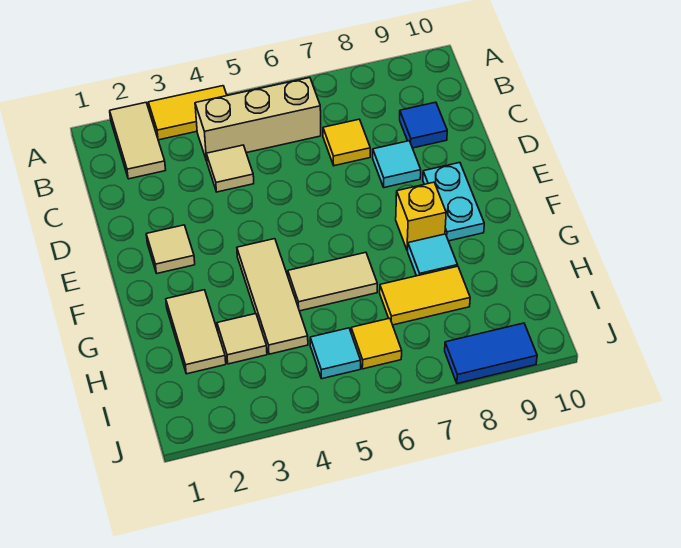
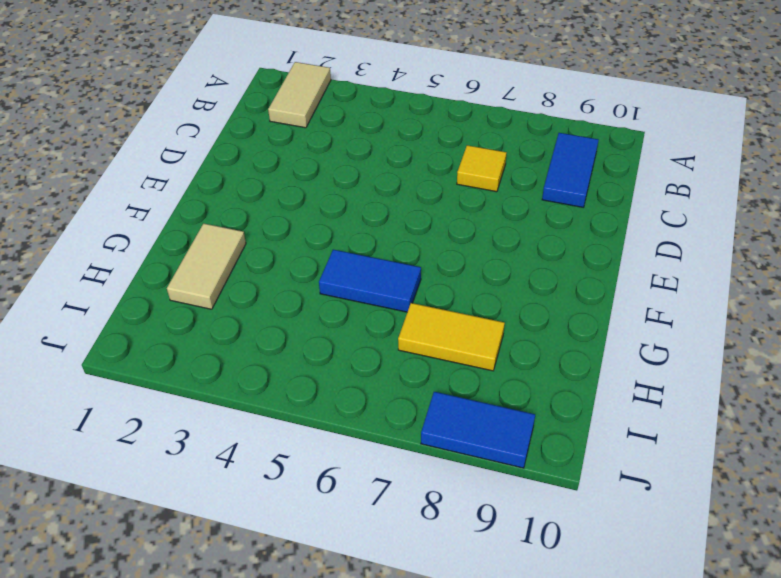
blue tile B9:C9 level 1 -> blue tile C9 level 1
blue tile G5:G6 level 1 -> tan tile G5:G6 level 1
none -> yellow tile A3:A4 level 1
none -> tan brick B4:B6 level 1
none -> tan tile C4 level 1

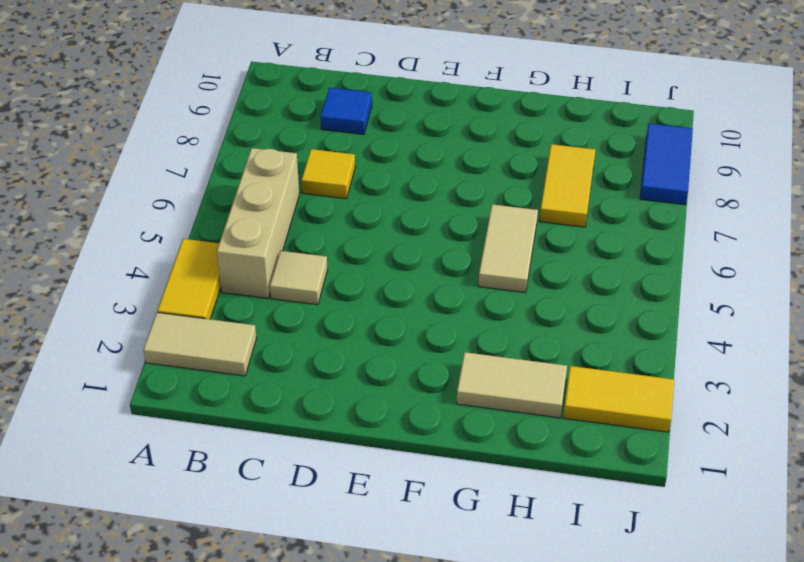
yellow tile I2:J2 level 1 -> none
none -> cyan tile D8 level 1
none -> tan tile E2 level 1
none -> cyan plate E9:F9 level 1

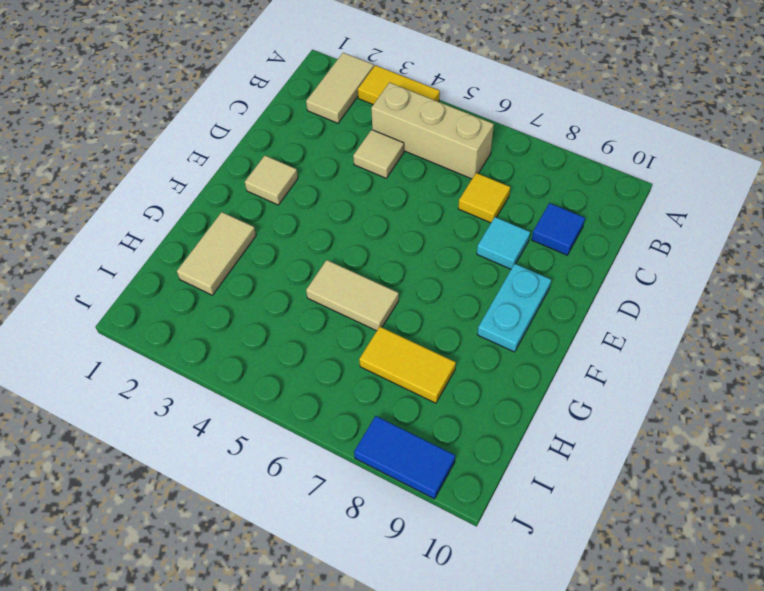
none -> tan tile F4:H4 level 1
none -> yellow brick F8 level 1
none -> cyan tile G8 level 1

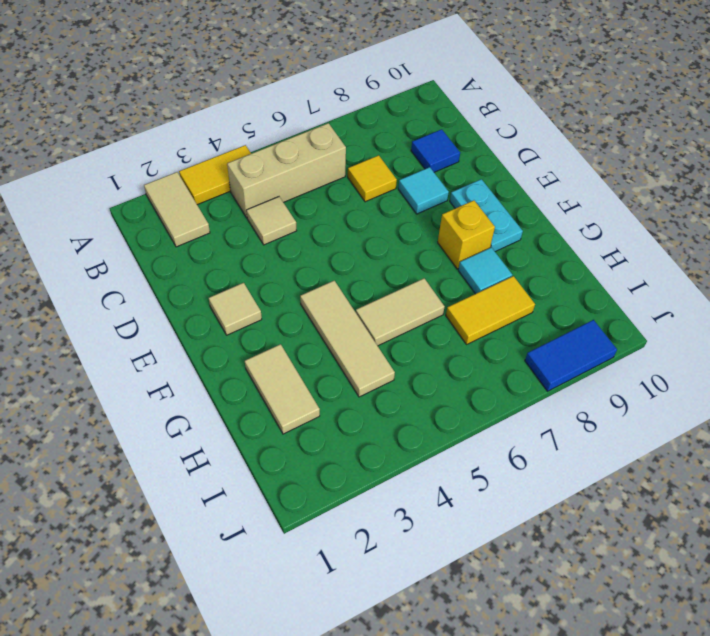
none -> tan tile H3 level 1
none -> cyan tile I5 level 1
none -> yellow tile I6 level 1

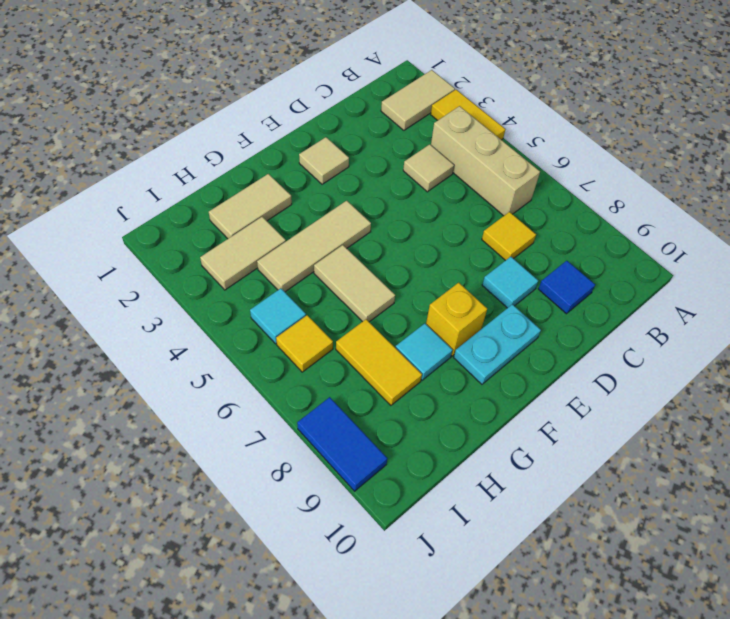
tan tile H3:I3 level 1 -> tan tile H3 level 1

